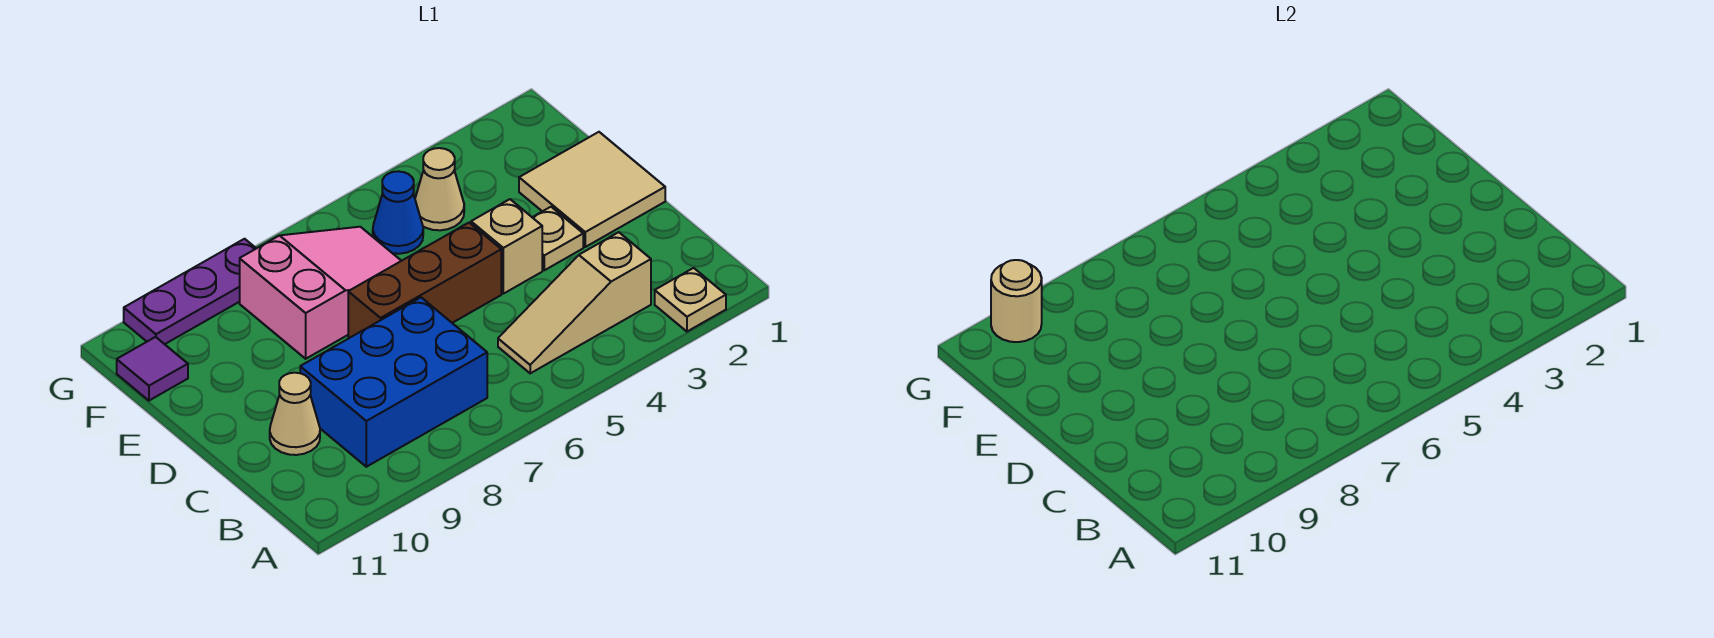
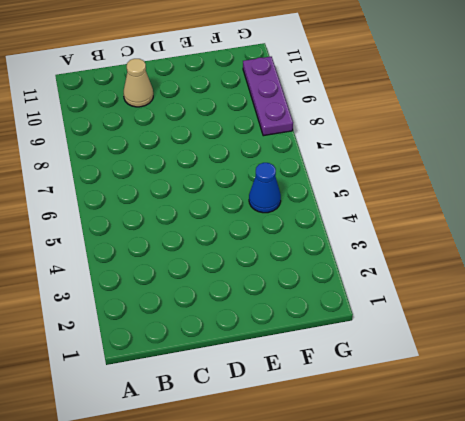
none -> tan plate A2 level 1
none -> tan slope B3:B5 level 1 top 3
none -> blue brick B7:C9 level 1

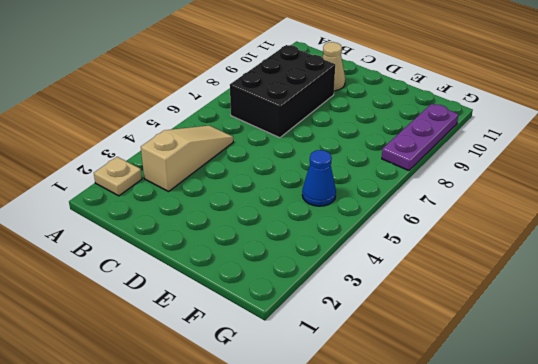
black brick B7:C9 level 1 -> blue brick B7:C9 level 1
none -> tan tile D1:E2 level 1
none -> tan plate D3 level 1
none -> tan brick D4 level 1

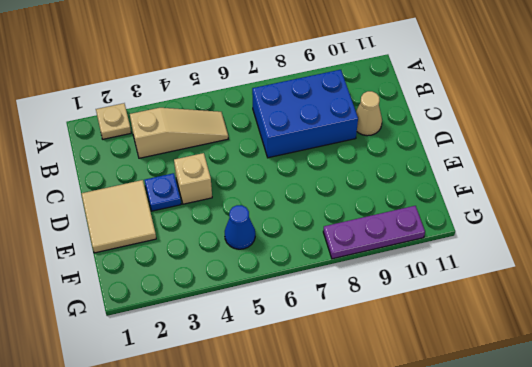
blue plate D3 level 1 -> tan plate D3 level 1
none -> brown brick D5:D7 level 1
none -> pink slope E6:F8 level 1 top 8
none -> tan cone F4 level 1

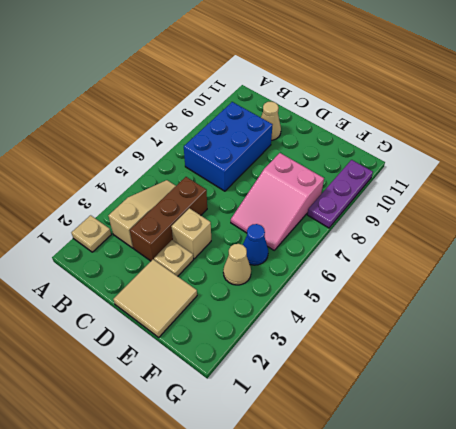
brown brick C3:C5 level 1 -> brown brick D5:D7 level 1
none -> purple tile F11 level 1
none -> tan round brick G10 level 2

